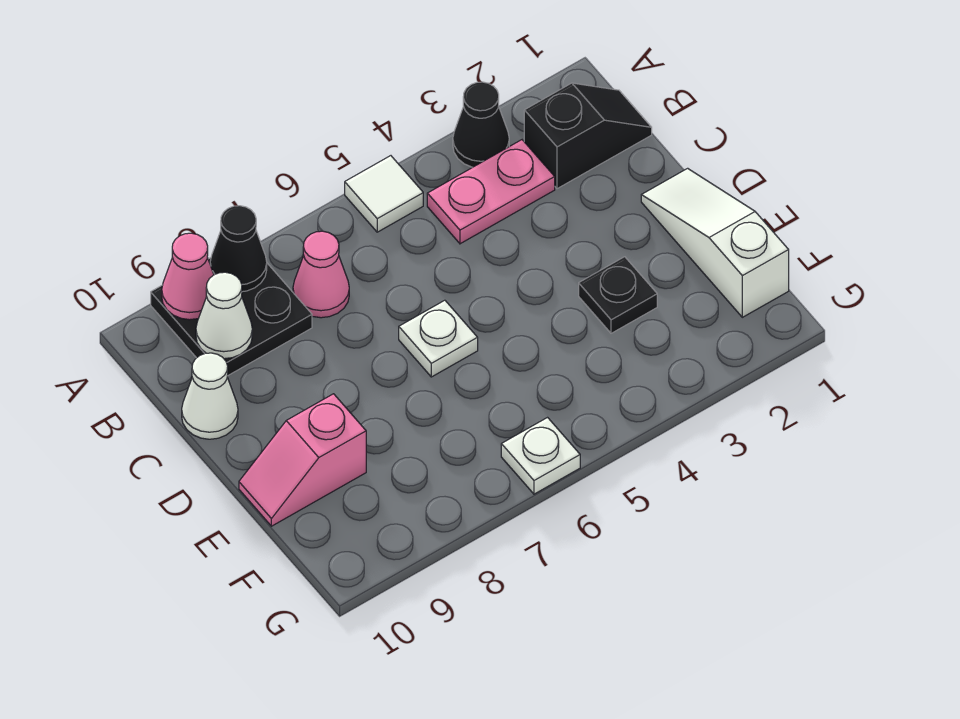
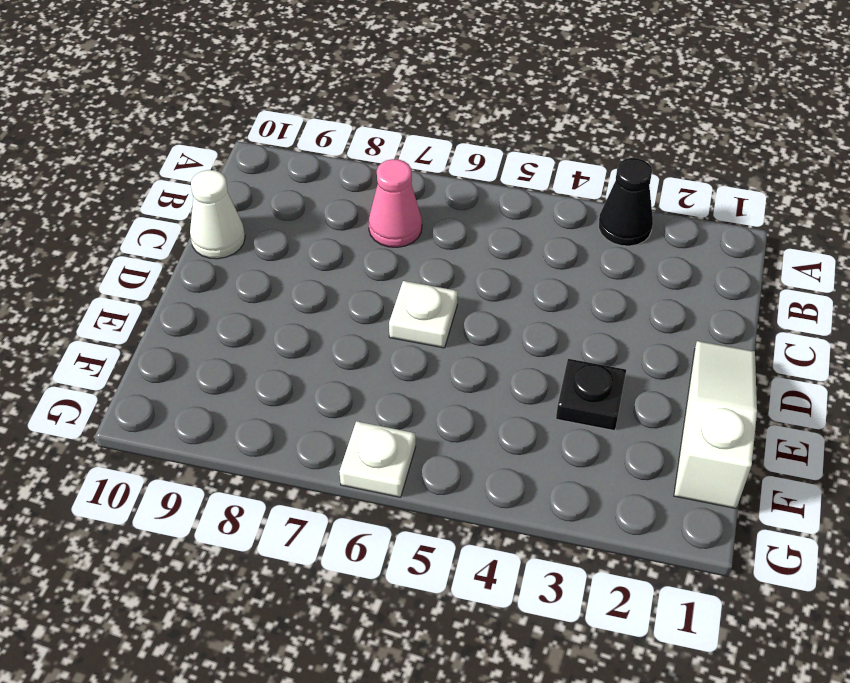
none -> white tile A5 level 1
none -> black plate A8:B9 level 1
none -> black slope B1:B2 level 1 top 2

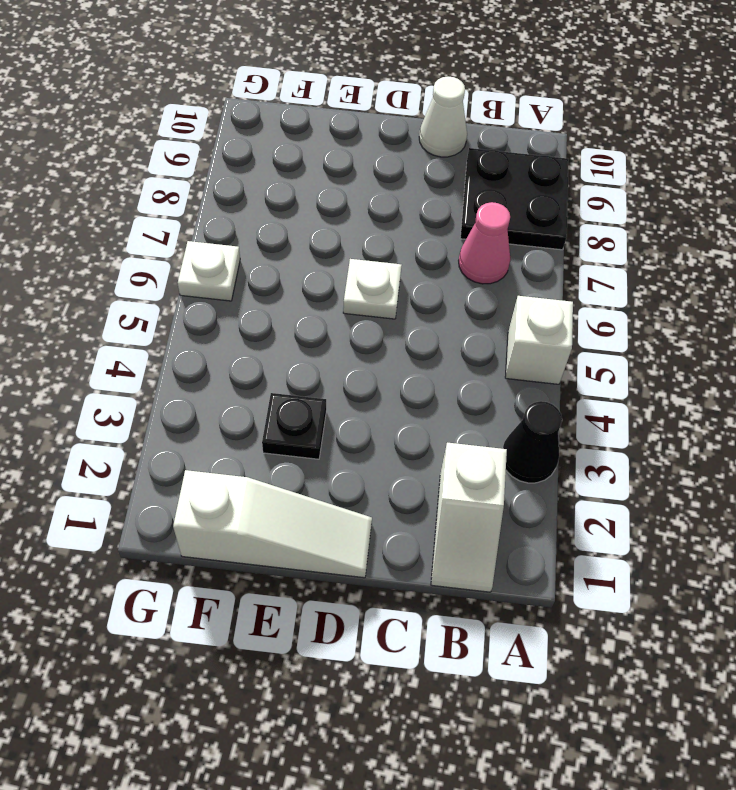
white brick A5 level 1 -> white tile A5 level 1
white slope B1:B2 level 1 top 2 -> black slope B1:B2 level 1 top 2
none -> pink plate B3:B4 level 1
none -> pink slope E9:E10 level 1 top 9
none -> black cone A8 level 2

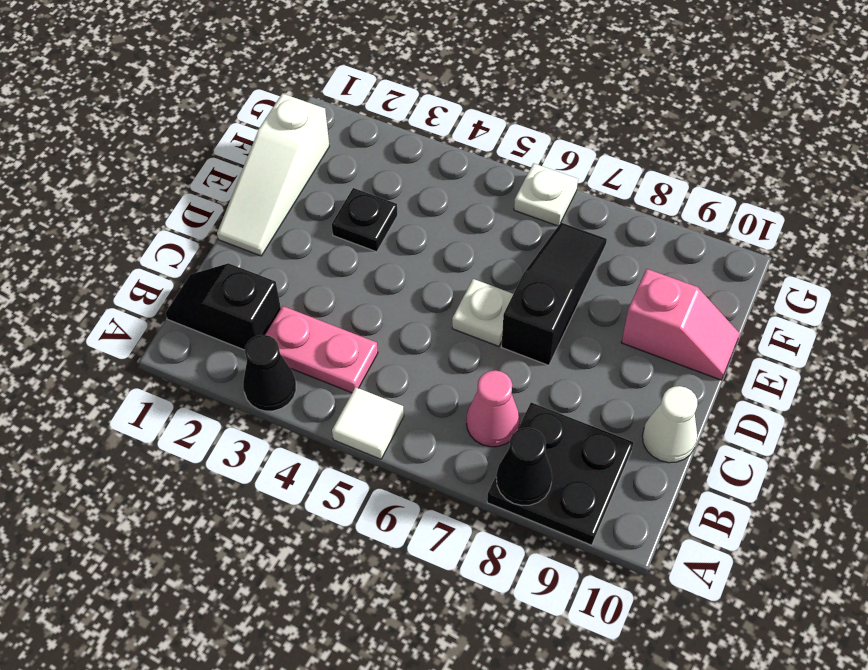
black slope D7:F7 level 1 top D -> none
none -> pink cone A9 level 2
none -> white cone B9 level 2

